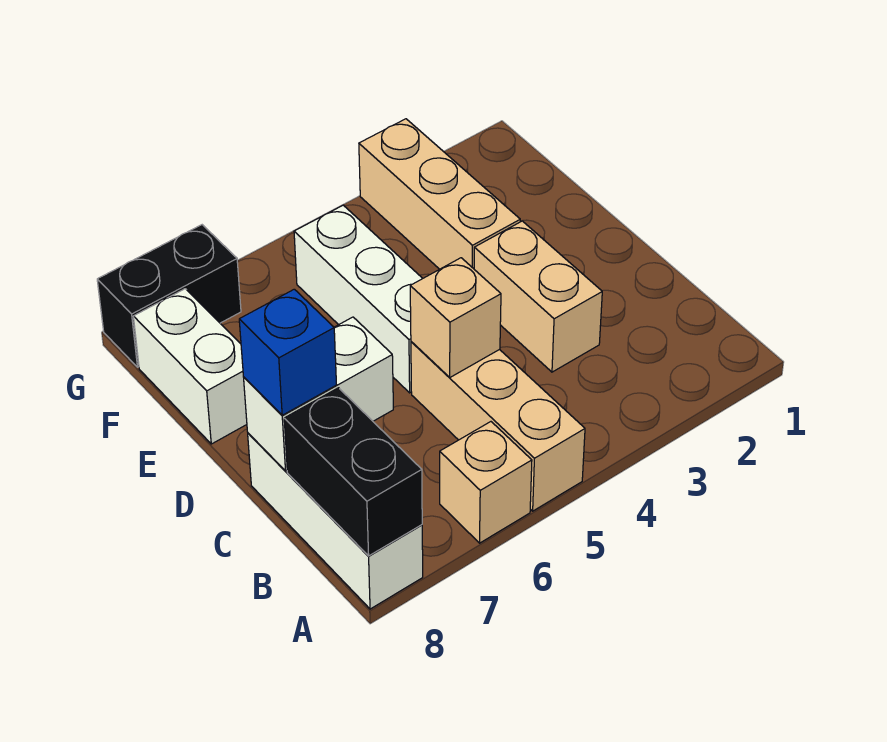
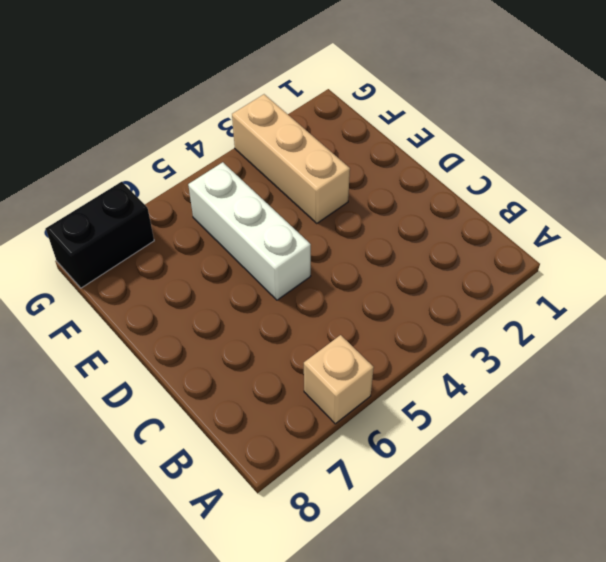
none -> tan brick A5:C5 level 1
none -> white brick A8:C8 level 1
none -> tan brick C3:D3 level 1

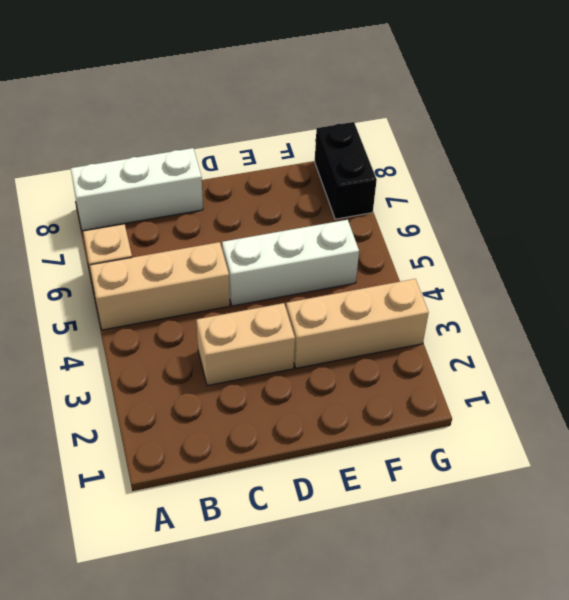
none -> white brick E8:F8 level 1
none -> black brick A8:B8 level 2
none -> tan brick C5 level 2

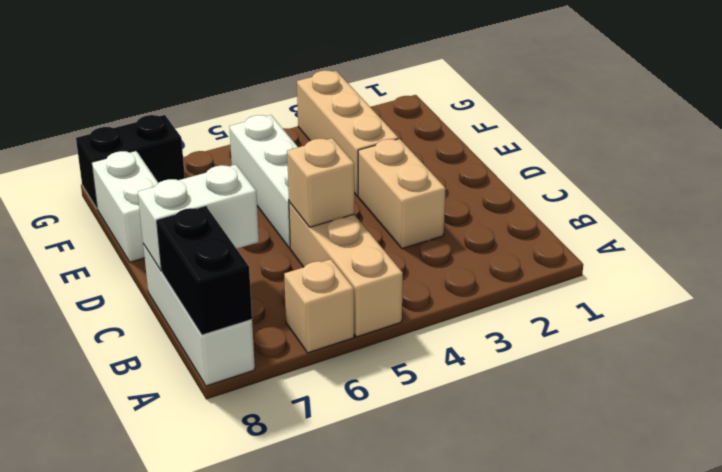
none -> blue brick C8 level 3

